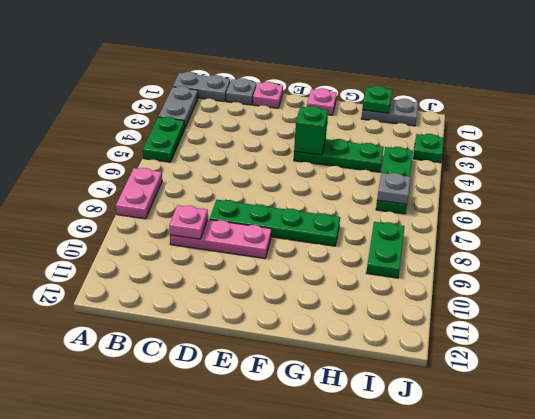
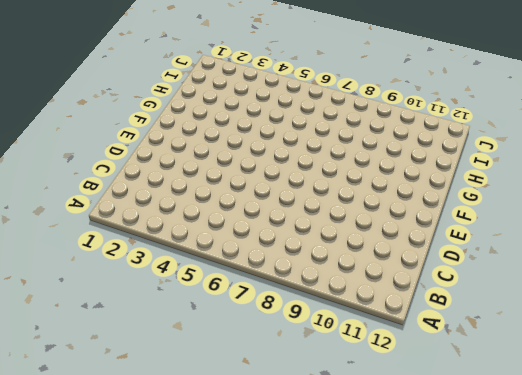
none -> grey plate A1:B1 level 1
none -> grey plate A2:A3 level 1
none -> green plate A4:A5 level 1

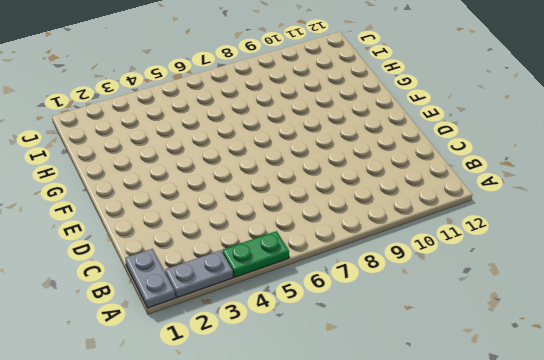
none -> pink plate A7:A8 level 1
none -> grey plate C1 level 1
none -> pink plate C9:E9 level 1

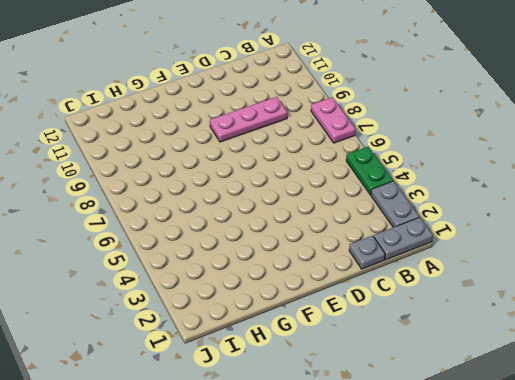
none -> pink plate D1 level 1
none -> green plate D8:G8 level 1
none -> pink plate F1 level 1

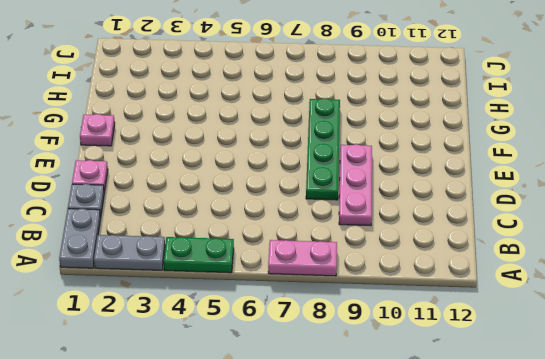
none -> green plate F4:H4 level 1
none -> grey plate H1:I1 level 1
none -> green plate I4:I6 level 1

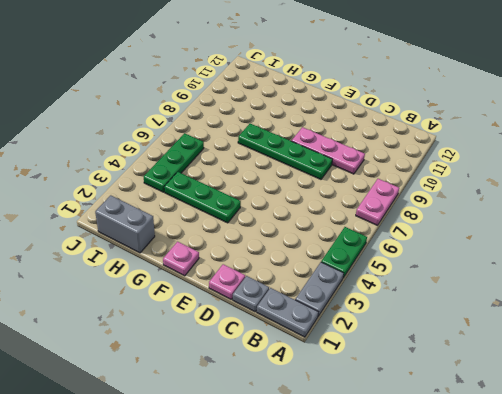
grey brick H1:I1 level 1 -> grey plate H1:I1 level 1
none -> green plate I8:I9 level 1
none -> green plate J3 level 1
none -> pink plate C9 level 2

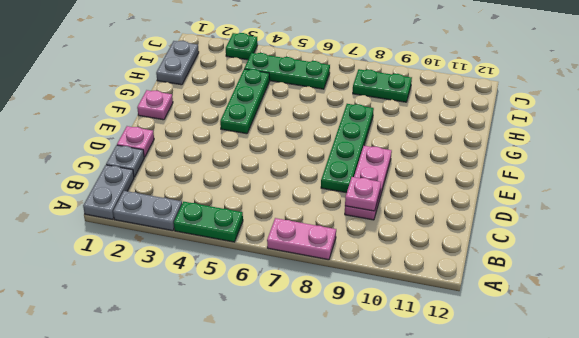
none -> green brick F4 level 2
none -> green plate H1 level 2
none -> grey plate I6 level 2

